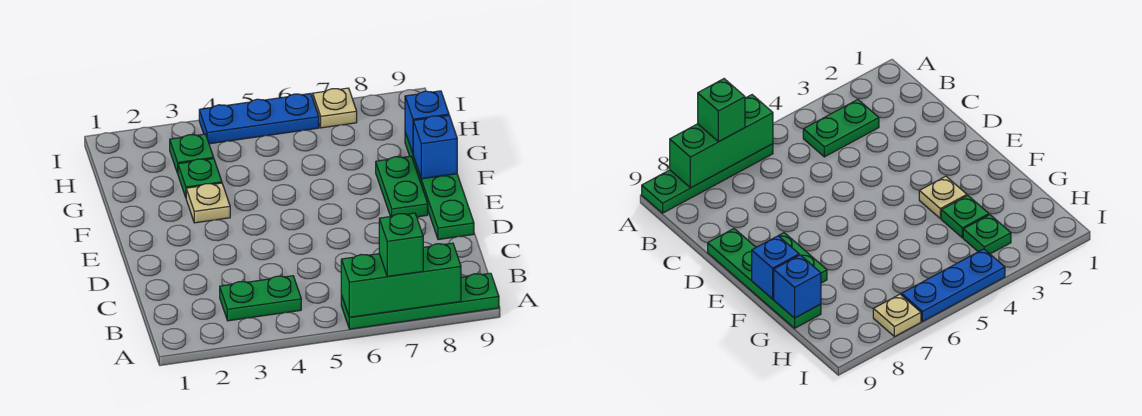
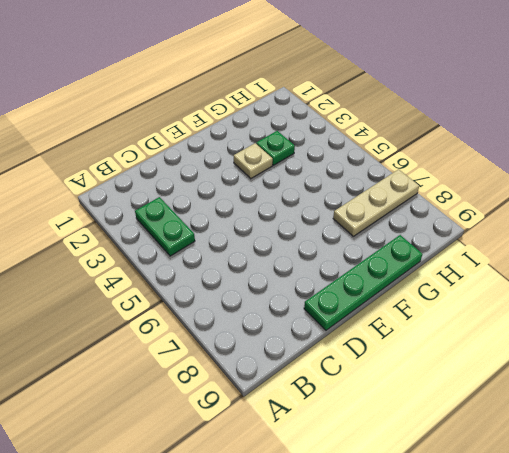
tan plate G7:I7 level 1 -> tan plate I7 level 1
none -> green plate A6:A9 level 1
none -> green plate E8:F8 level 1
none -> green plate H3 level 1

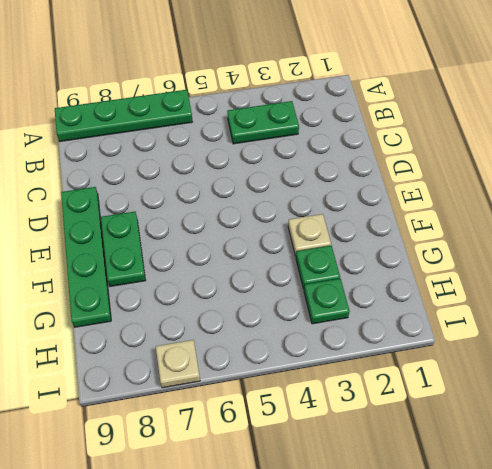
none -> blue plate I4:I6 level 1
none -> green brick A6:A8 level 2
none -> blue brick F9 level 2

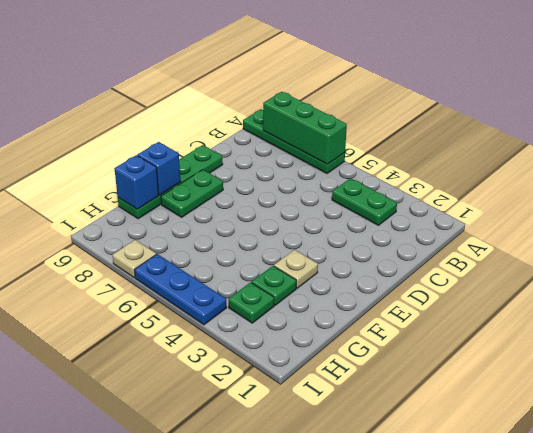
none -> green brick A7 level 3

